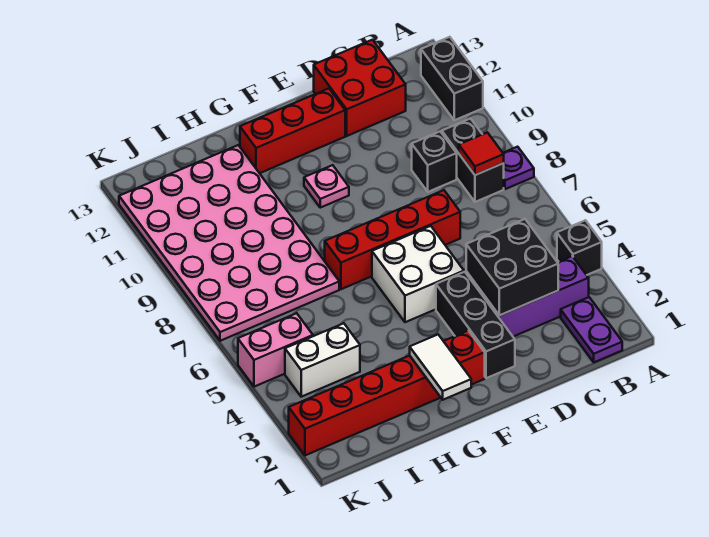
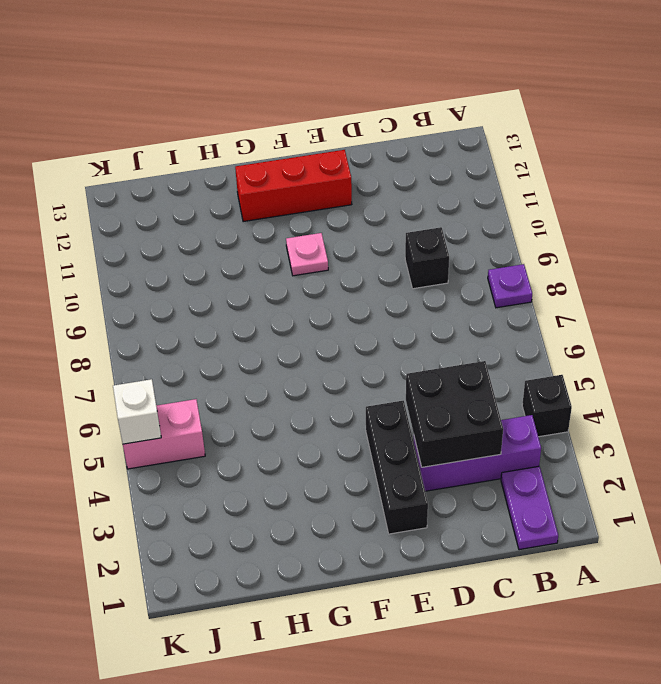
white brick K5 level 2 -> none
none -> black brick A11:A12 level 1
none -> black brick B8:B9 level 1
none -> red brick C12:D13 level 1

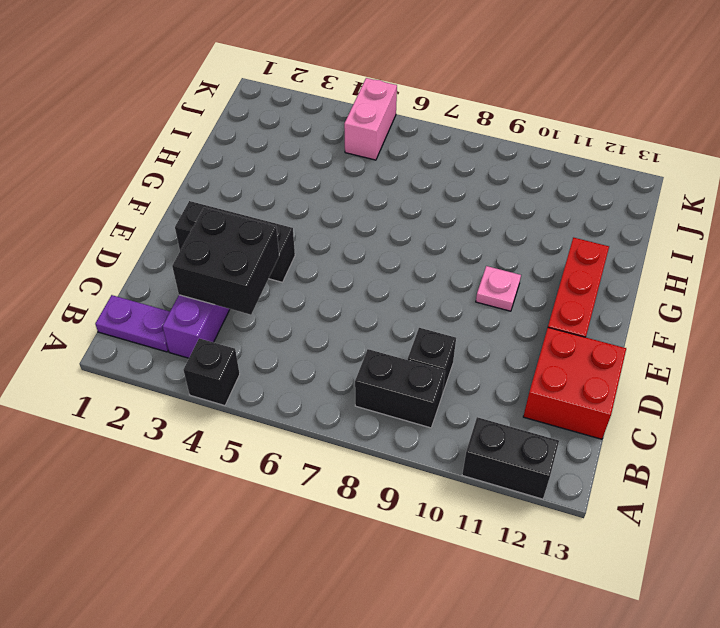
none -> purple plate A8 level 1
none -> red brick D7:G7 level 1
none -> white brick E5:F6 level 1

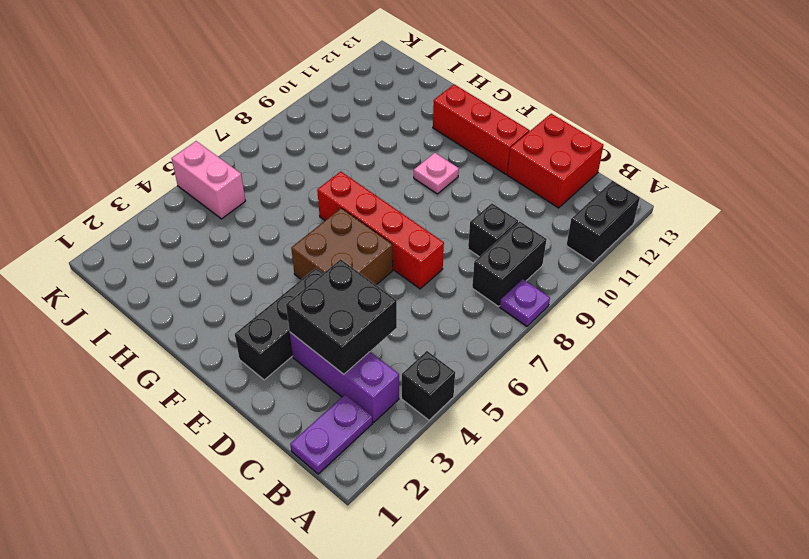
brown brick E5:F6 level 1 -> white brick E5:F6 level 1
none -> red brick F2:K2 level 1
none -> pink plate H7:K12 level 1
none -> white brick I4:J4 level 1

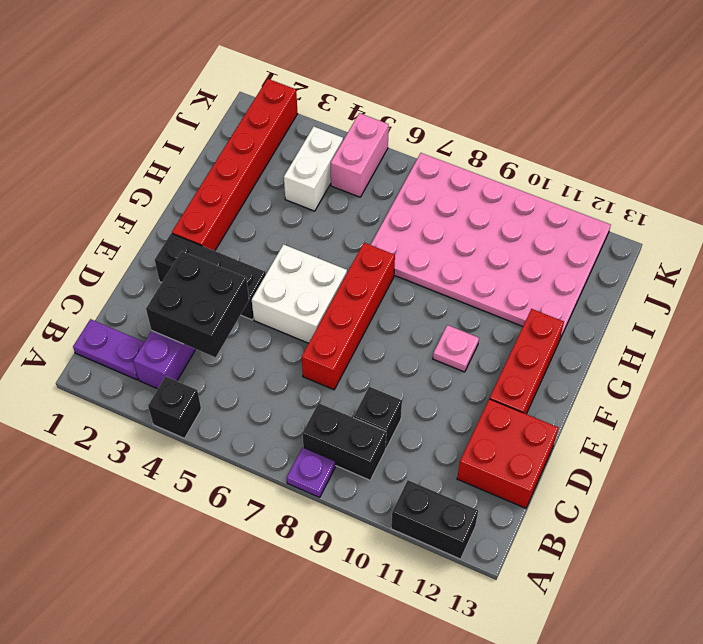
none -> red tile B8 level 2
none -> white tile G1:G2 level 2

